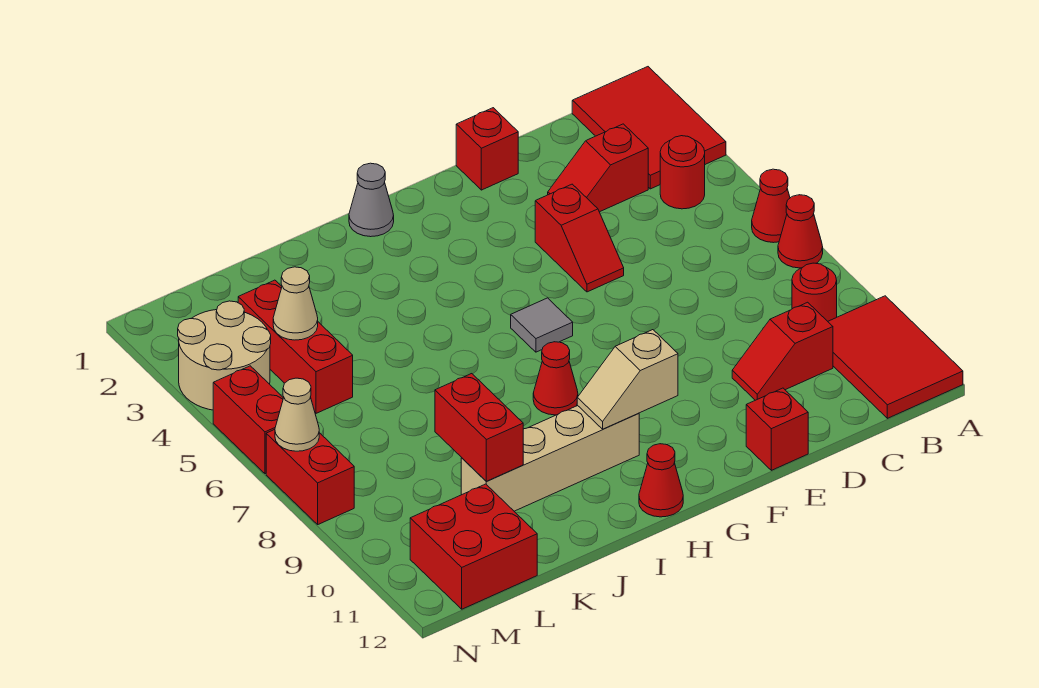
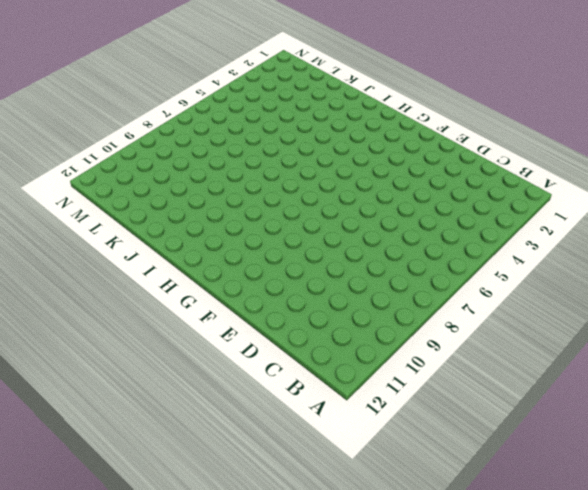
none -> red tile A1:B3 level 1
none -> red cone A6 level 1
none -> red cone A7 level 1

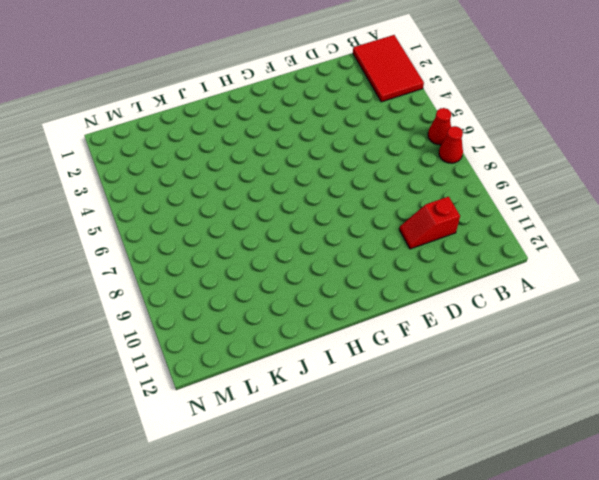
none -> red tile A10:B12 level 1
none -> red round brick B4 level 1
none -> red round brick B9 level 1

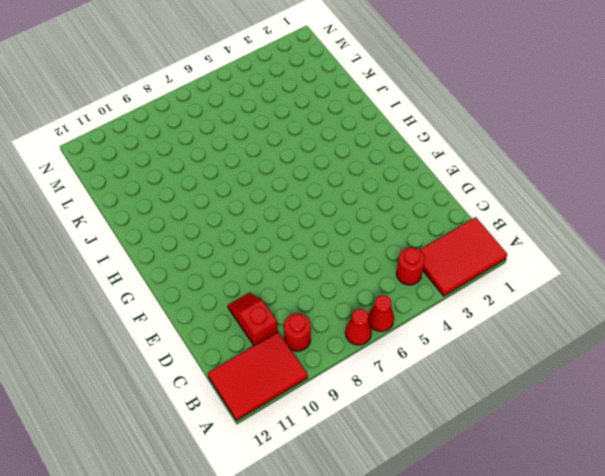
none -> red slope C3:D3 level 1 top C
none -> red brick E1 level 1
none -> red slope E4:E5 level 1 top 4

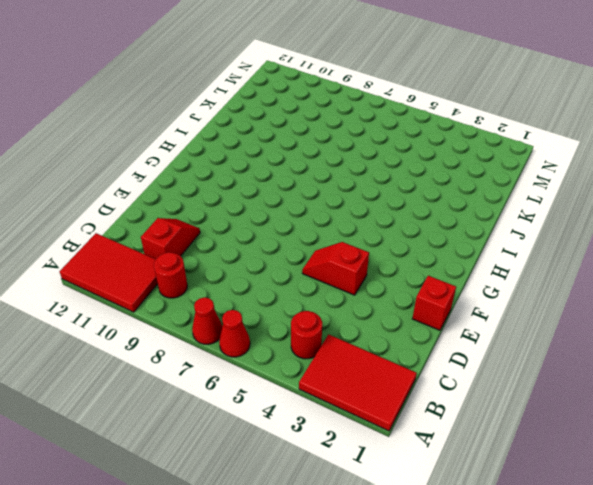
none -> red slope C3:D3 level 1 top C
none -> red brick E12 level 1
none -> grey tile G6 level 1

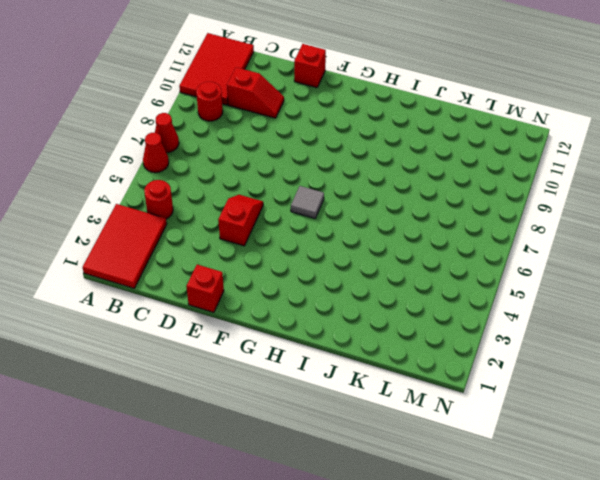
none -> red slope C3:D3 level 1 top C
none -> grey cone H1 level 1
none -> red cone H8 level 1

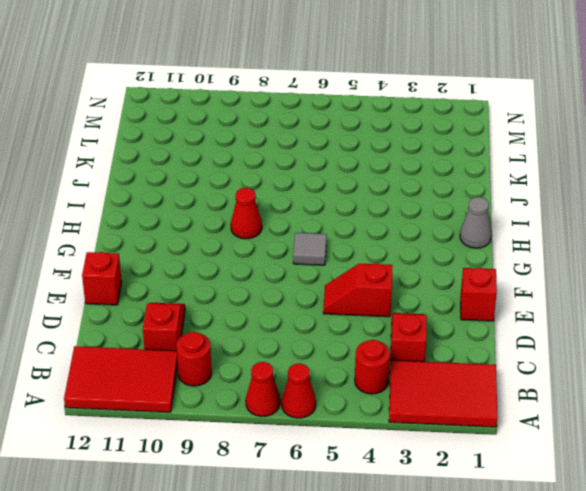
none -> tan brick H10:K10 level 1
none -> red cone H12 level 1
none -> red brick L3:L5 level 1

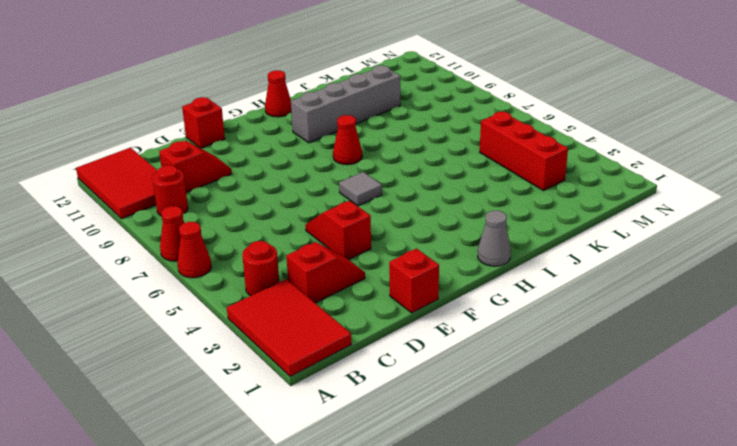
grey brick H10:K10 level 1 -> tan brick H10:K10 level 1
none -> red brick L11:M12 level 1
none -> tan round brick M3:N4 level 1
none -> red brick N5:N6 level 1

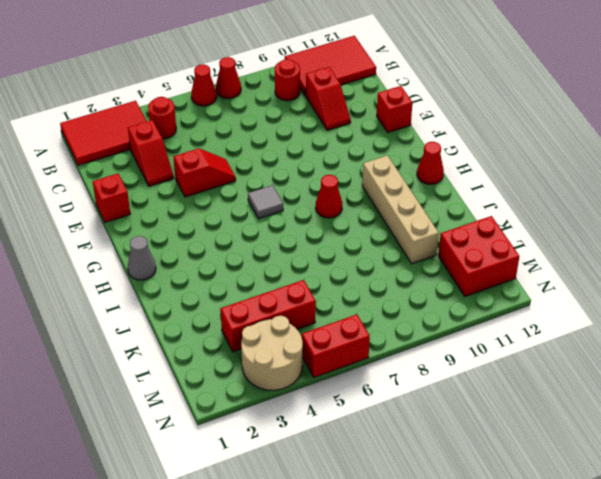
none -> red brick N7:N8 level 1
none -> tan slope G10:H10 level 2 top G
none -> red brick K9:K10 level 2

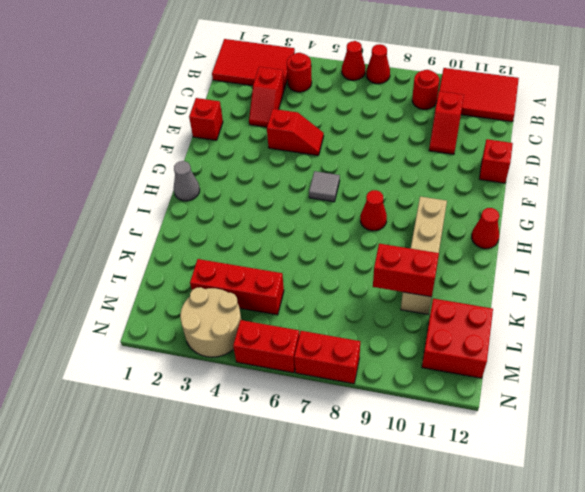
none -> tan slope G10:H10 level 2 top G
none -> tan cone L4 level 2
none -> tan cone N7 level 2

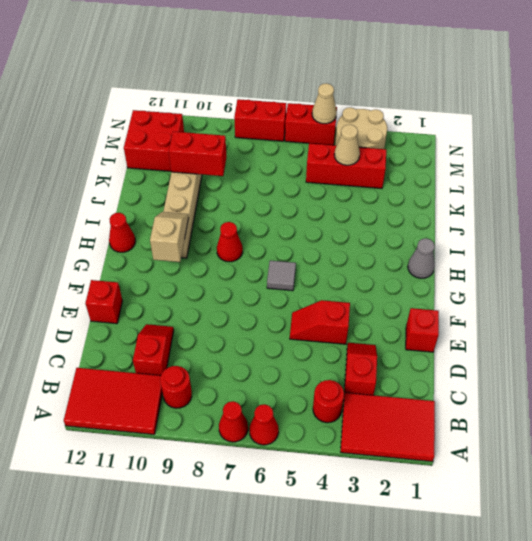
tan cone N5 level 2 -> tan cone N7 level 2

